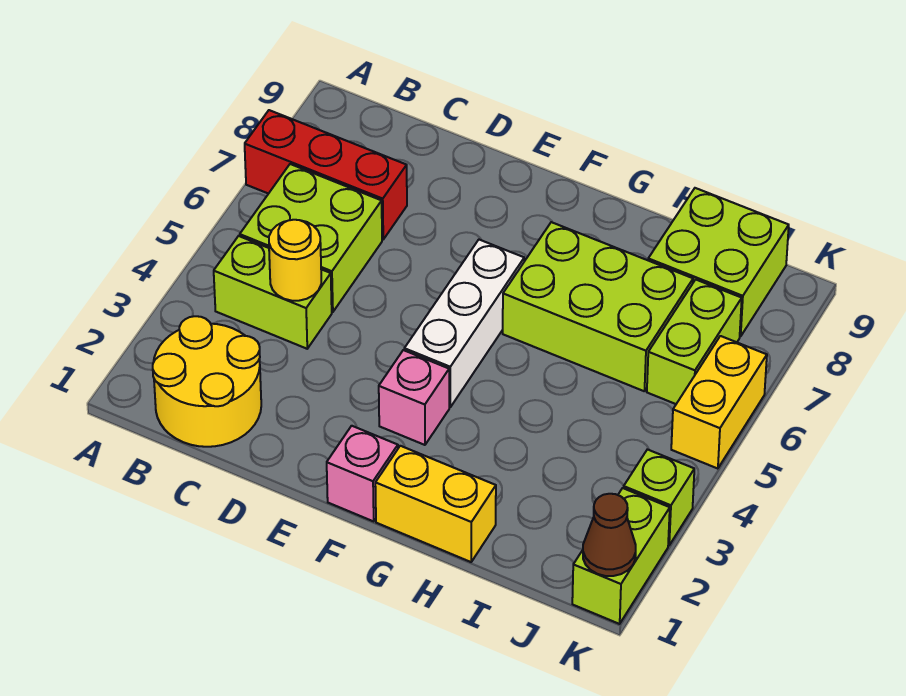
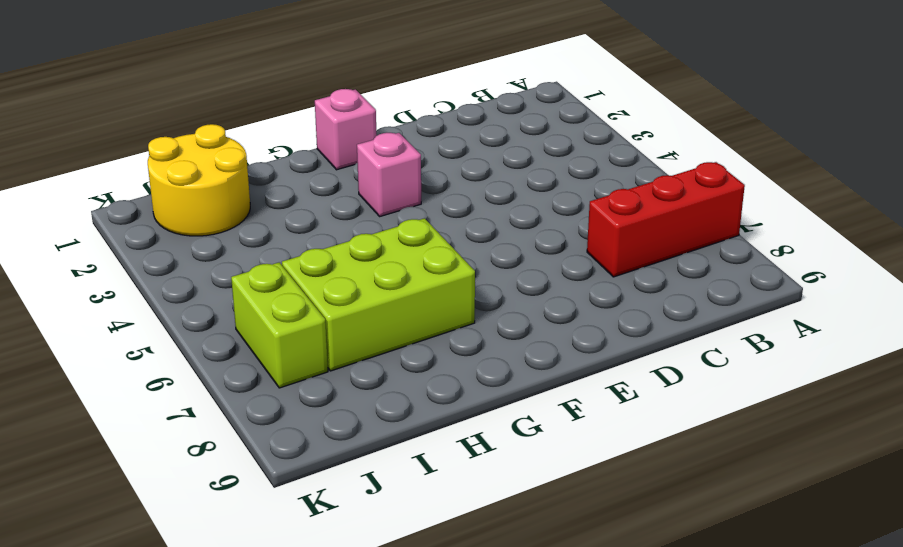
yellow round brick I1:J2 level 1 -> yellow round brick B1:C2 level 1
none -> lime brick B4:C4 level 1
none -> lime brick B5:C6 level 1
none -> white brick F4:F6 level 1

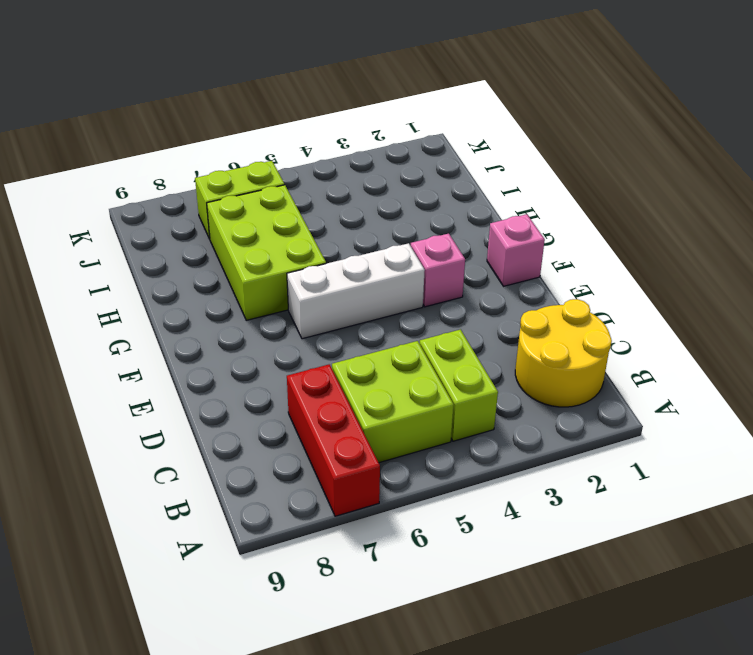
none -> yellow brick G1:H1 level 1
none -> lime brick I8:J9 level 1
none -> lime brick K1:K2 level 1

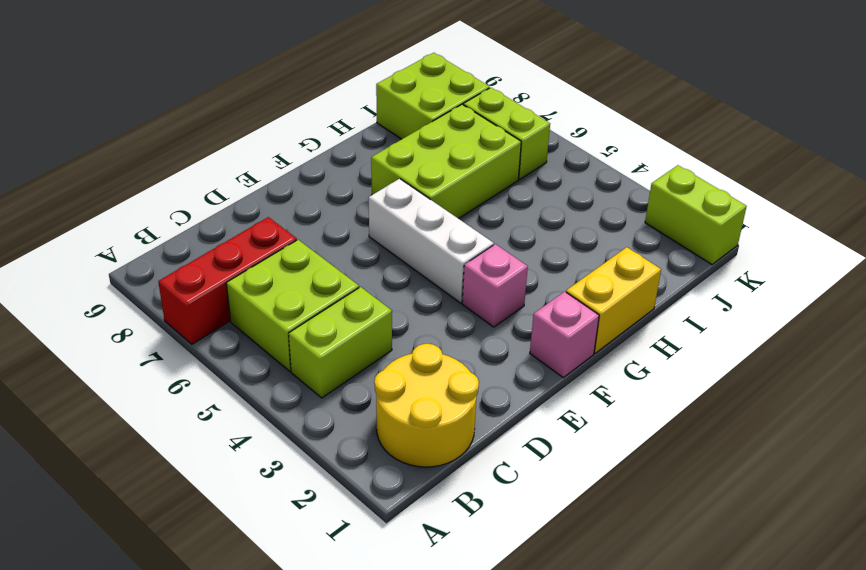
none -> lime brick K3 level 1
none -> yellow brick K5:K6 level 1
none -> yellow round brick C4 level 2

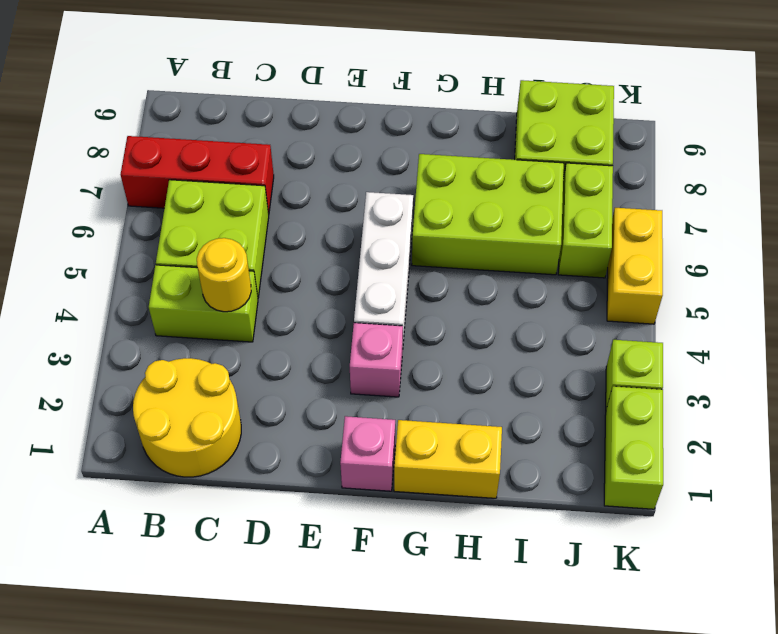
none -> brown cone K1 level 2

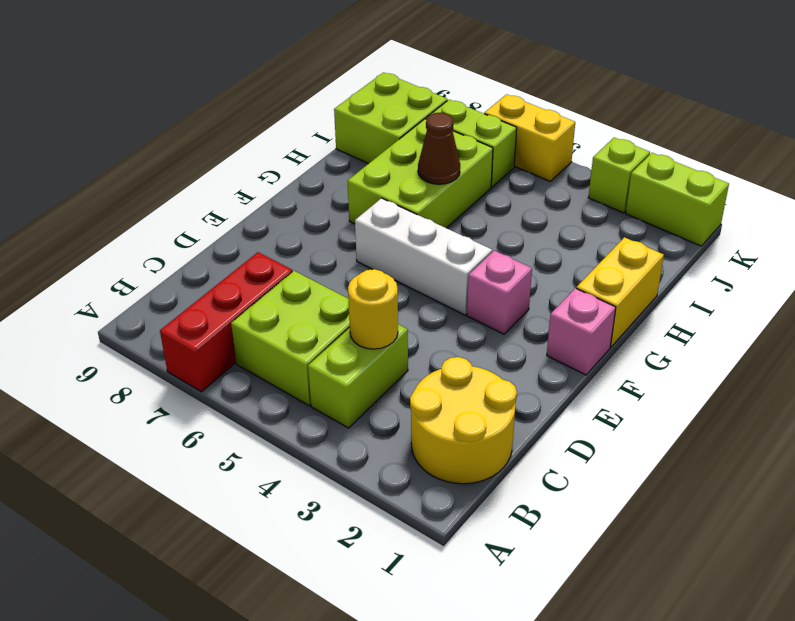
brown cone H6 level 2 -> brown cone K1 level 2

